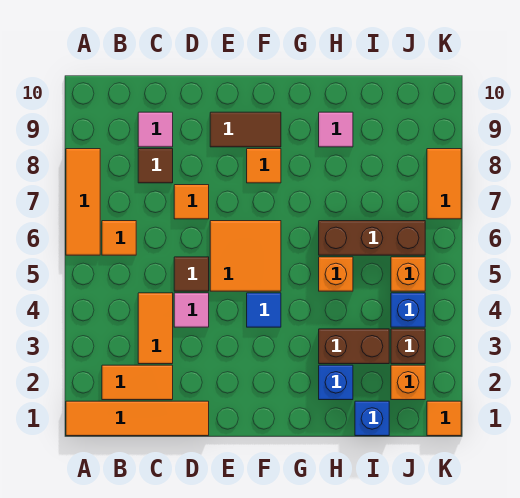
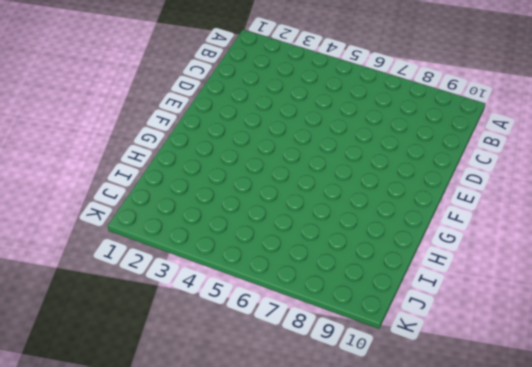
none -> orange tile A1:D1 level 1
none -> orange tile A6:A8 level 1
none -> orange tile B2:C2 level 1

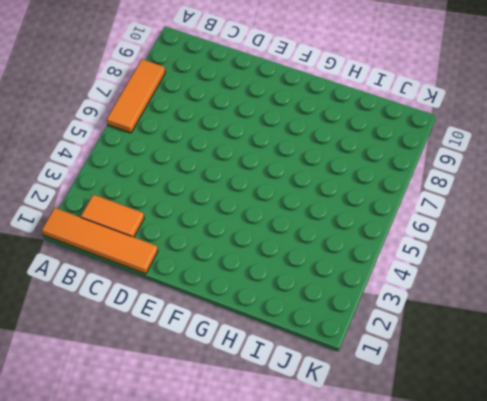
none -> orange tile B6 level 1
none -> orange tile C3:C4 level 1
none -> brown tile C8 level 1

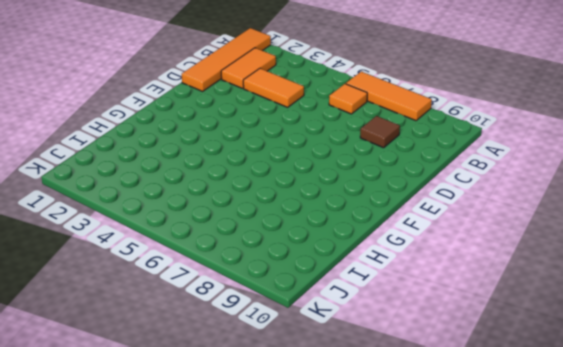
none -> pink tile C9 level 1
none -> pink tile D4 level 1
none -> brown tile D5 level 1

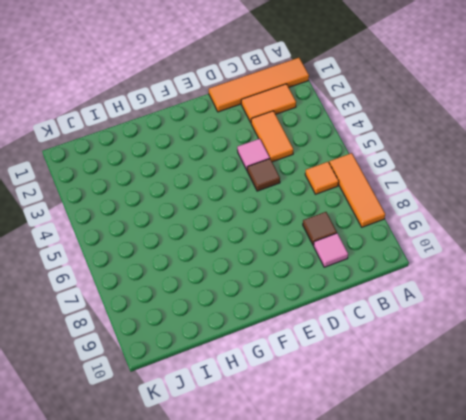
none -> orange tile D7 level 1
none -> orange tile E5:F6 level 1
none -> brown tile E9:F9 level 1

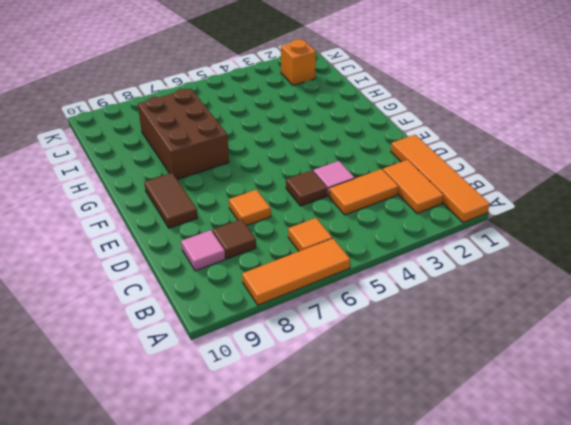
brown brick G7:I8 level 1 -> none
none -> orange tile E5:F6 level 1
none -> blue tile F4 level 1
none -> orange tile F8 level 1

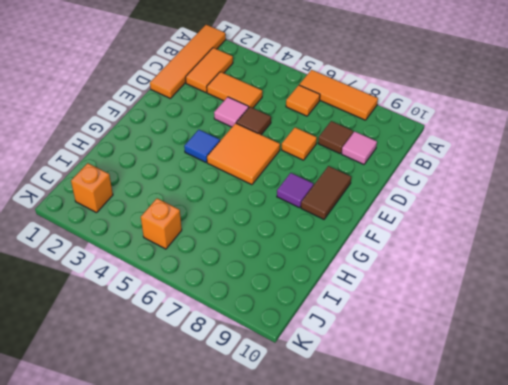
purple tile F8 level 1 -> orange tile F8 level 1
none -> blue brick H2 level 1
none -> brown brick H3:I3 level 1
none -> orange brick H5 level 1

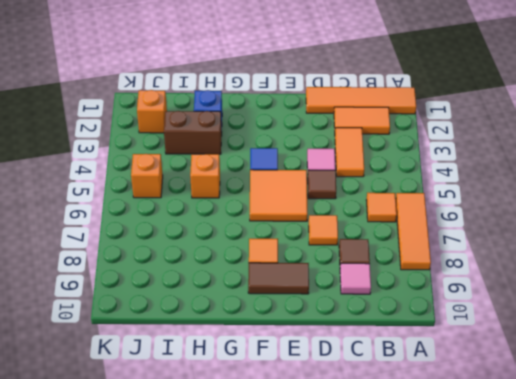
none -> brown brick H6:J6 level 1
none -> pink tile H9 level 1
none -> blue brick I1 level 1

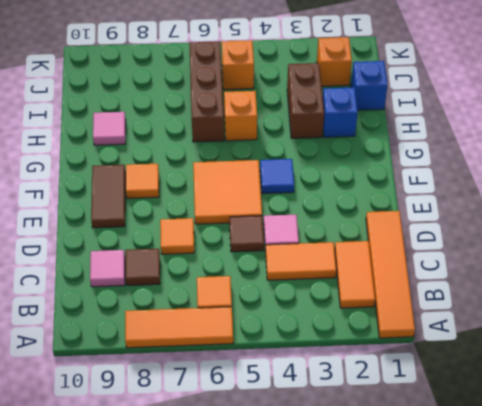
none -> brown brick J3 level 1
none -> blue brick J4 level 1
none -> orange tile K1 level 1

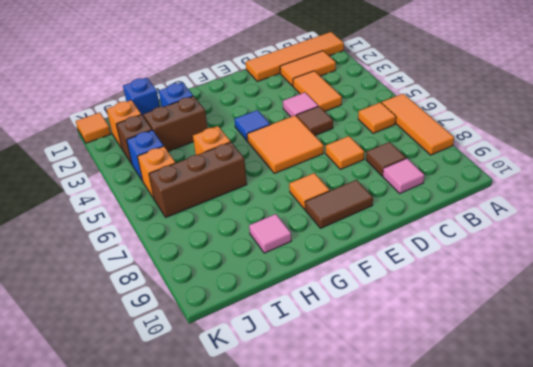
none -> orange tile K7:K8 level 1

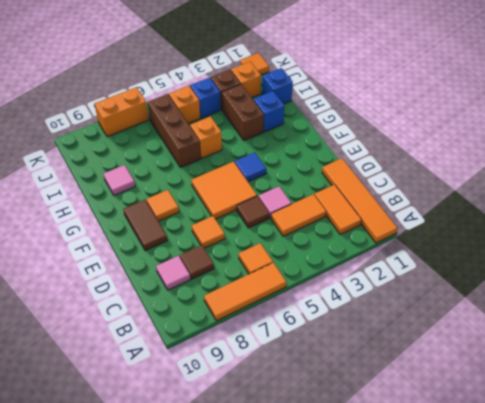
orange brick K7:K8 level 1 -> orange tile K7:K8 level 1

